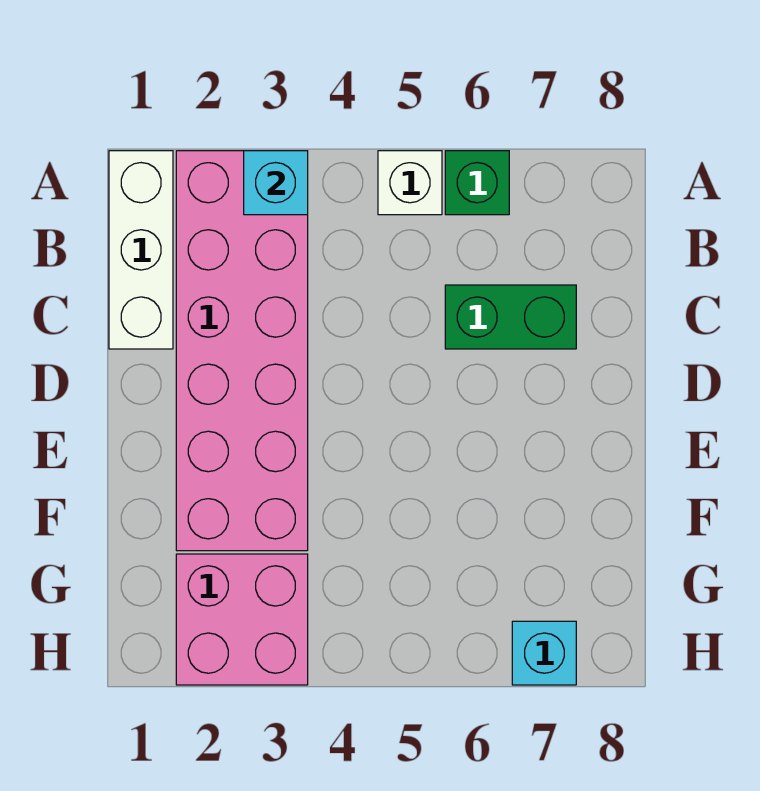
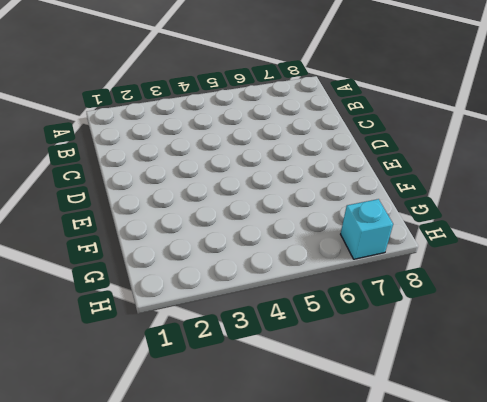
none -> white brick A1:C1 level 1
none -> pink brick A2:F3 level 1

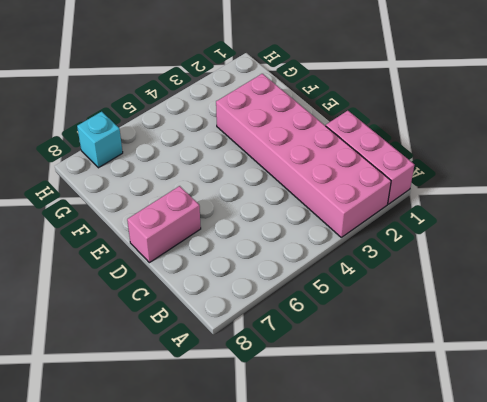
pink brick A1:C1 level 1 -> white brick A1:C1 level 1
pink brick D7:D8 level 1 -> none
none -> white brick A5 level 1
none -> green brick A6 level 1

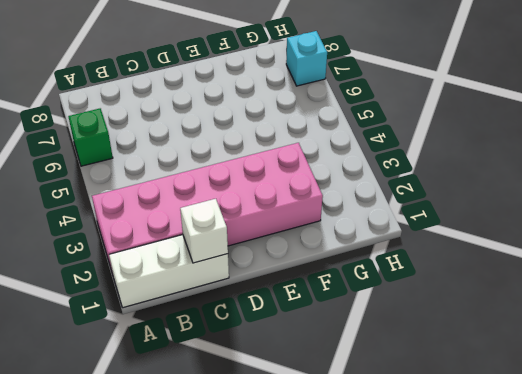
white brick C1 level 2 -> white brick A5 level 1
none -> green brick C6:C7 level 1
none -> pink brick G2:H3 level 1

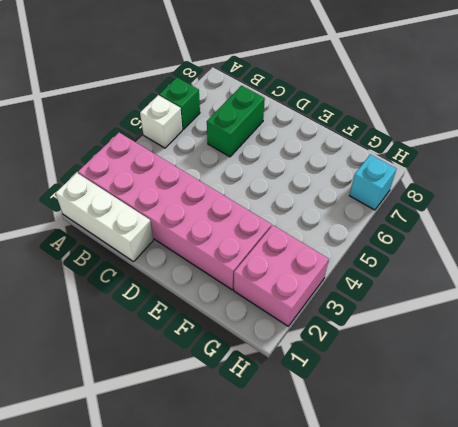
none -> cyan brick A3 level 2

